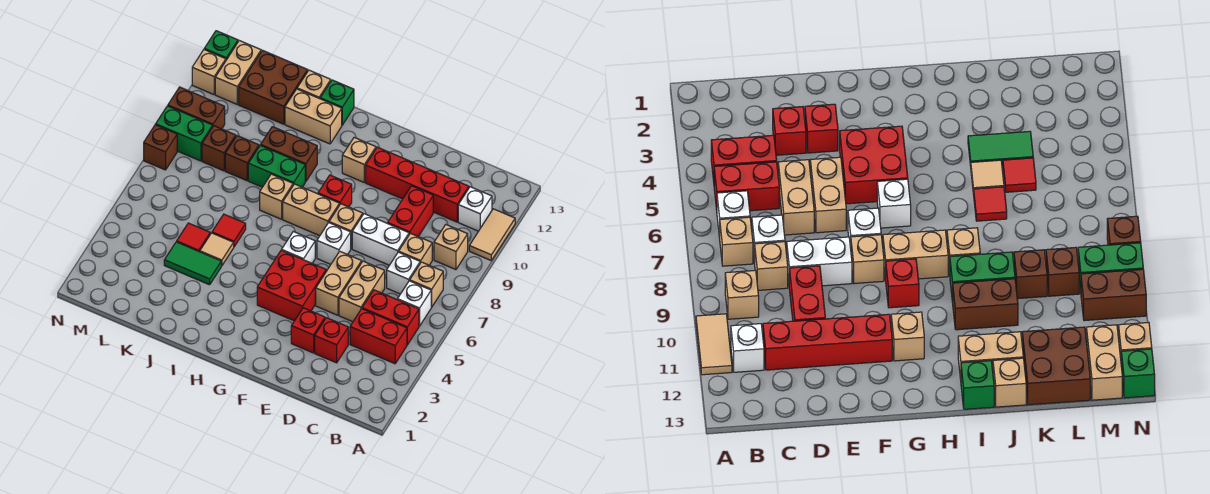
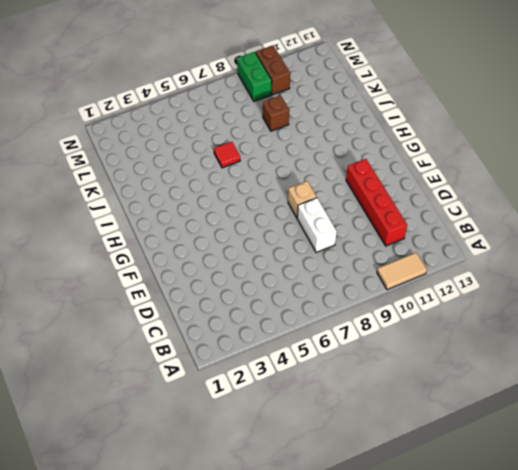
none -> red brick B4:C4 level 1
none -> red brick B5:C5 level 1
none -> white brick B6 level 1
none -> tan brick B7 level 1

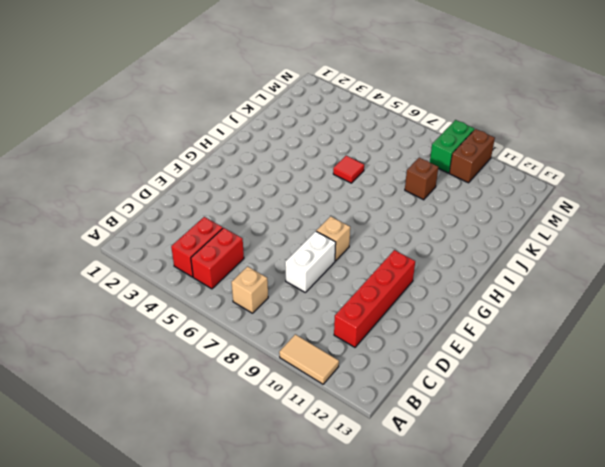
none -> white brick B6 level 1
none -> tan brick B9 level 1
none -> white brick B11 level 1
none -> white brick C7 level 1

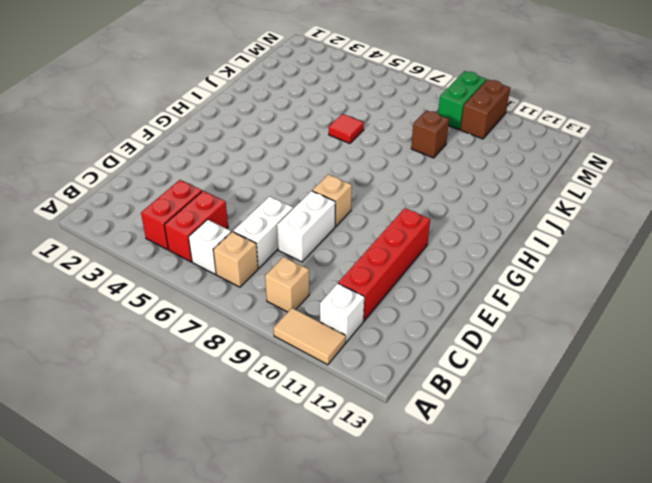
white brick C7:D7 level 1 -> white brick C7 level 1
none -> tan brick C8 level 1
none -> red brick D3 level 1
none -> tan brick D5:D6 level 1
none -> red brick D9:D10 level 1

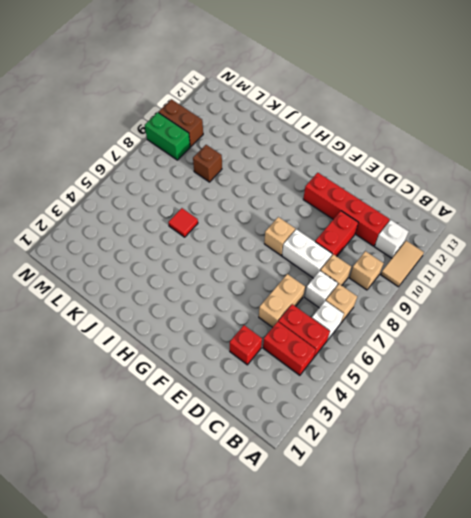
none -> red brick E3 level 1
none -> tan brick E5:E6 level 1
none -> red brick F4:G5 level 1
none -> white brick F7 level 1

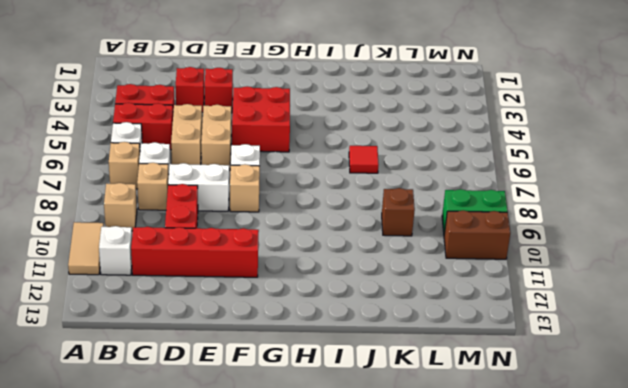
none -> white brick G6 level 1
none -> tan brick G8:H8 level 1
none -> red brick G9 level 1
none -> tan brick G11 level 1

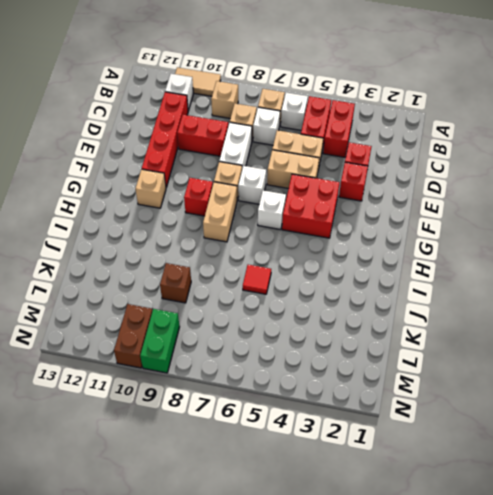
none -> tan brick I8 level 1
none -> green brick I9:J9 level 1
none -> brown brick I10:J10 level 1
none -> tan brick I12:J12 level 1

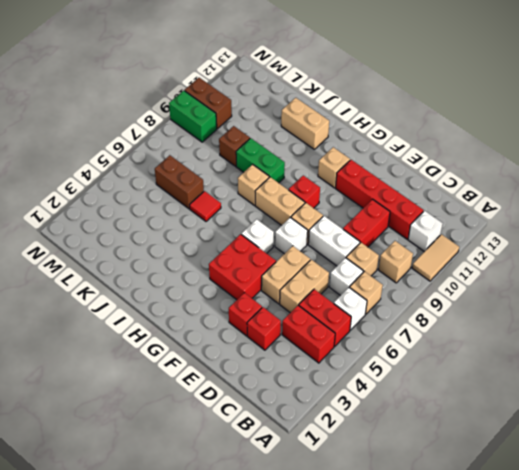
brown brick K6:L6 level 1 -> brown brick I10:J10 level 1
none -> green brick I13 level 1
none -> green tile J4:K4 level 1
none -> tan tile J5 level 1
none -> tan brick J13 level 1

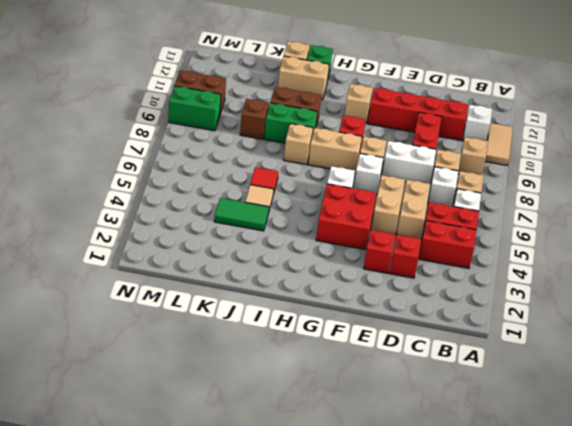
none -> red tile K5 level 1
none -> brown brick K12:L13 level 1
none -> brown brick L9 level 1
none -> tan brick M12:M13 level 1

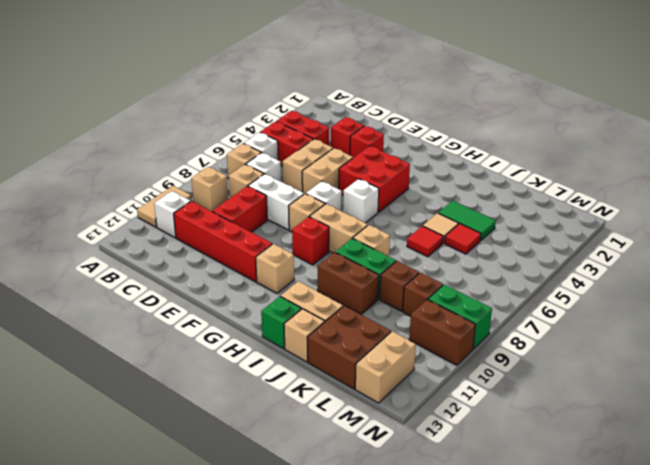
none -> brown brick N8 level 1
none -> tan brick N12 level 1
none -> green brick N13 level 1

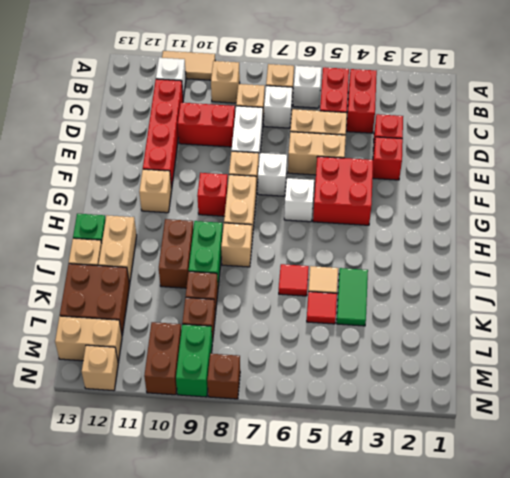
none -> green brick N13 level 1

